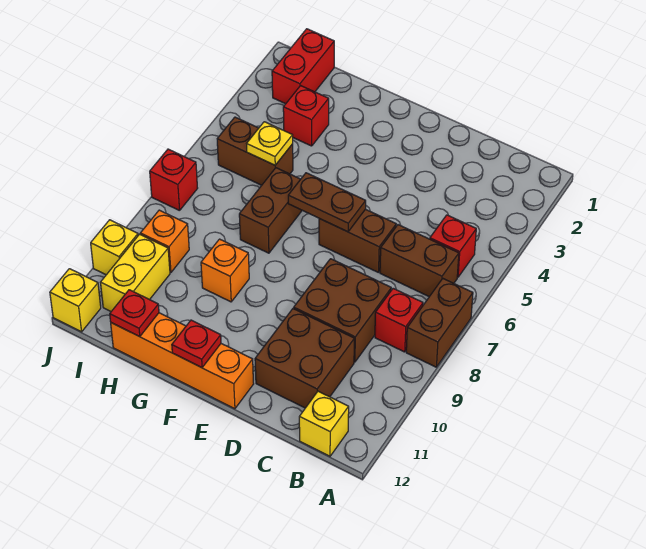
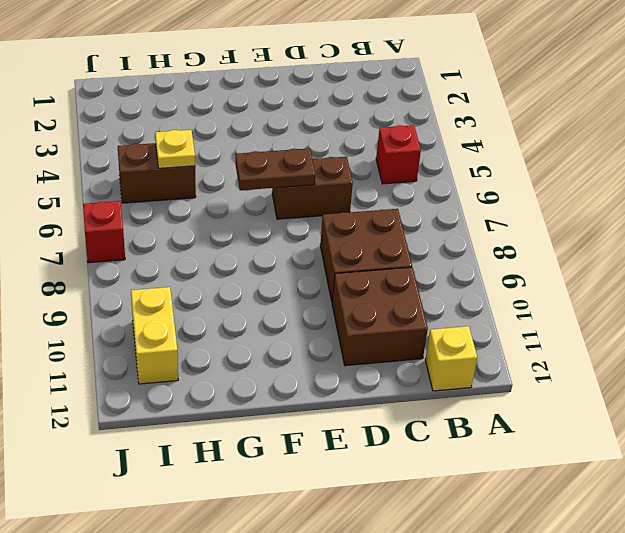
none -> brown brick A7:A8 level 1
none -> brown brick B6:C6 level 1
none -> red brick B8 level 1

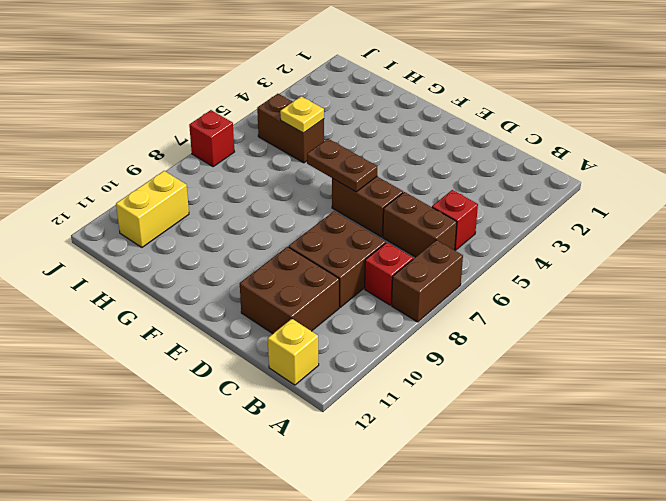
none -> orange brick E12:H12 level 1
none -> brown brick G6:G7 level 1
none -> orange brick G9 level 1

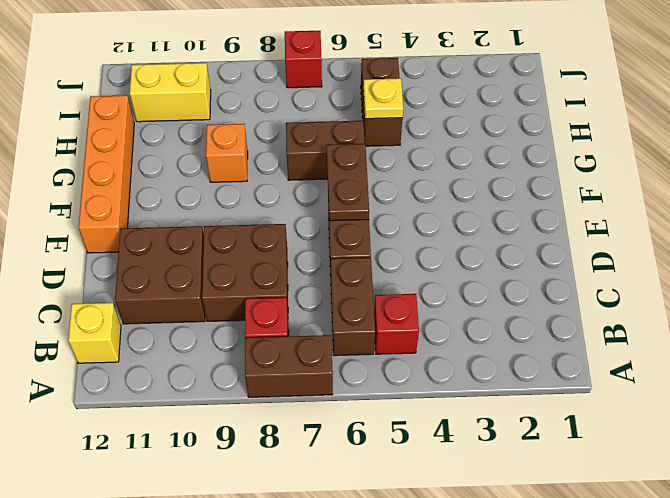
none -> red brick H3 level 1
none -> red brick I1:I2 level 1
none -> orange brick I9 level 1

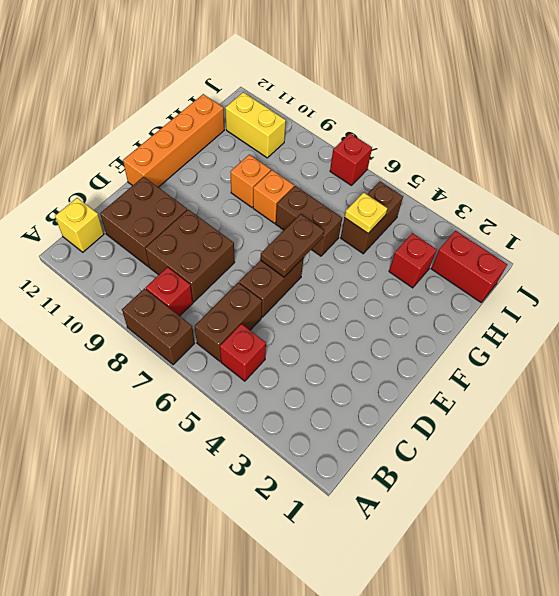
orange brick G8 level 1 -> orange brick I9 level 1
none -> yellow brick J10 level 1
none -> yellow brick J12 level 1
none -> red plate F12 level 2

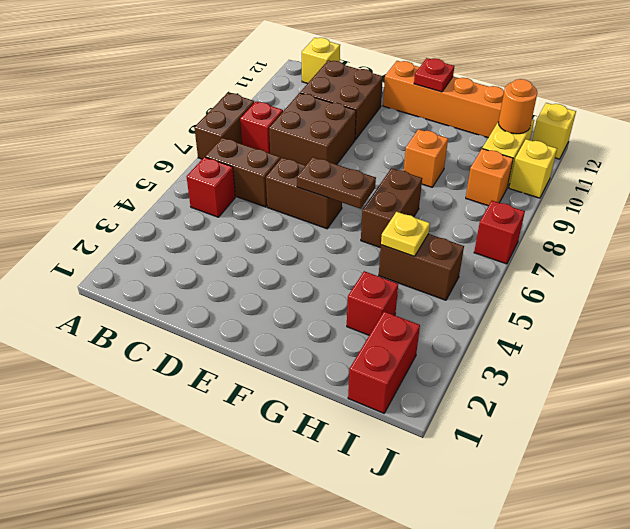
orange round brick I11 level 2 -> none
none -> red plate H12 level 2

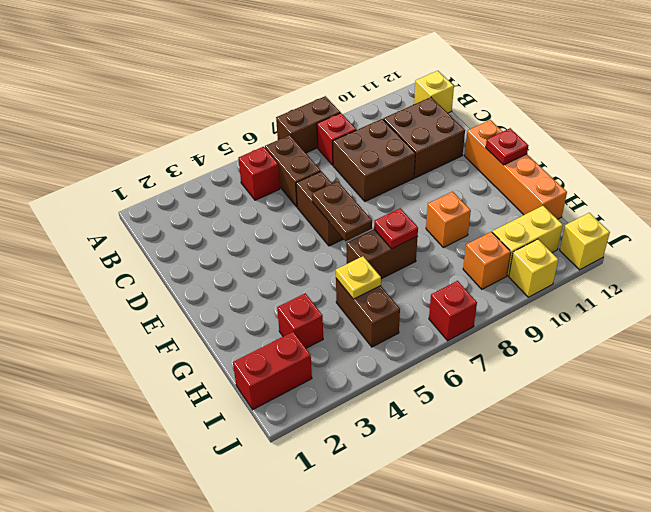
red plate G7 level 2 -> red plate H12 level 2

